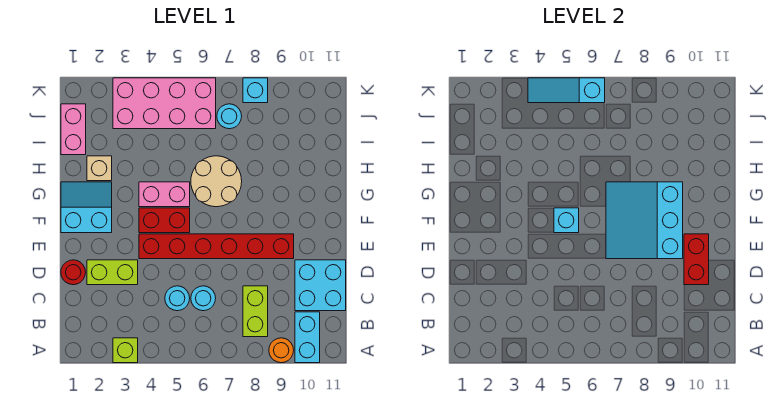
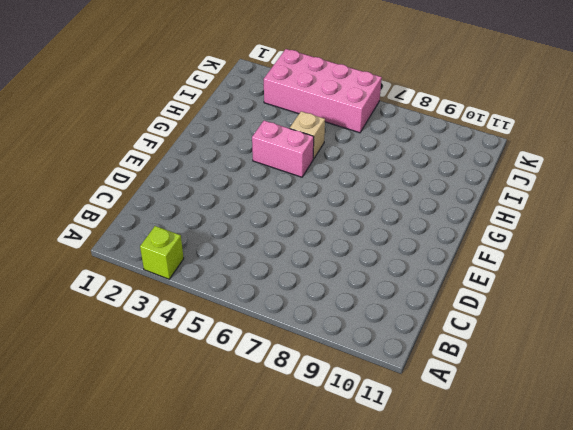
tan brick H5 level 1 -> tan brick H2 level 1
none -> orange round brick A9 level 1
none -> cyan brick A10:B10 level 1
none -> lime brick B8:C8 level 1

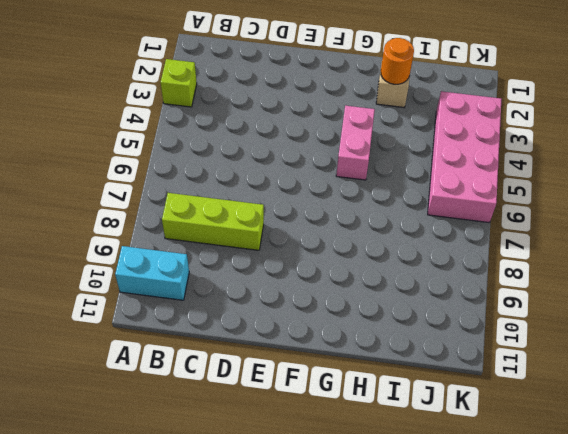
lime brick B8:D8 level 1 -> lime brick B8:C8 level 1
orange round brick H2 level 2 -> orange round brick A9 level 1
none -> cyan round brick C5 level 1
none -> cyan round brick C6 level 1
none -> cyan brick C10:D11 level 1

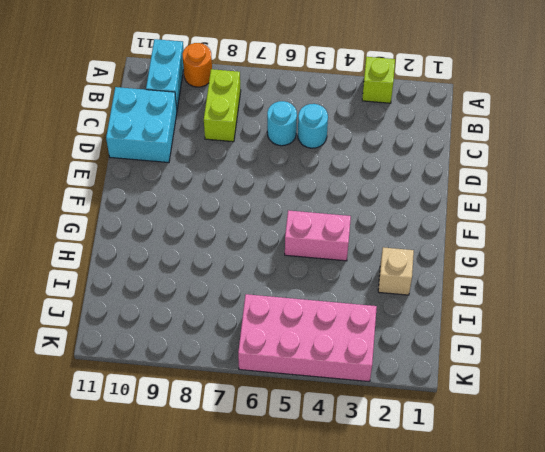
none -> red round brick D1 level 1
none -> lime brick D2:D3 level 1
none -> red brick E4:E9 level 1

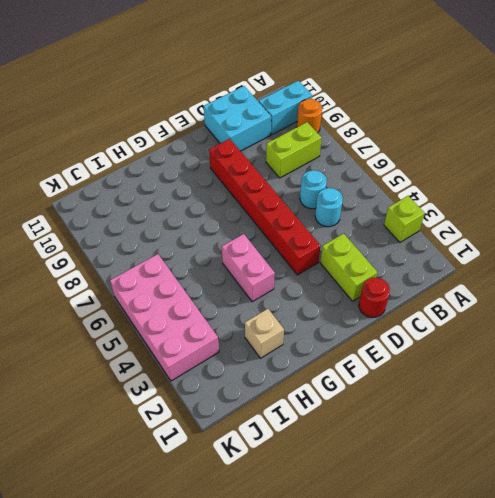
none -> cyan slope F1:G2 level 1 top F
none -> red brick F4:F5 level 1
none -> tan round brick G6:H7 level 1

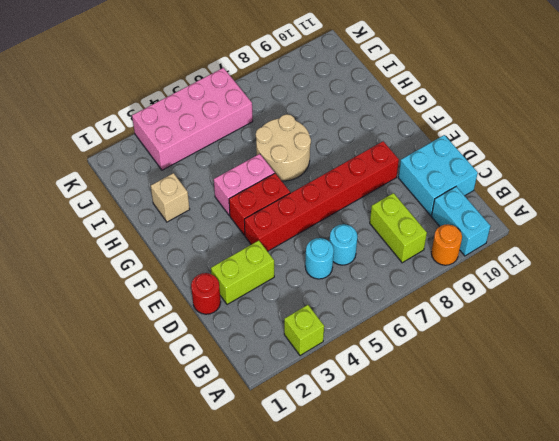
none -> cyan slope F1:G2 level 1 top F
none -> pink brick I1:J1 level 1
none -> cyan round brick J7 level 1

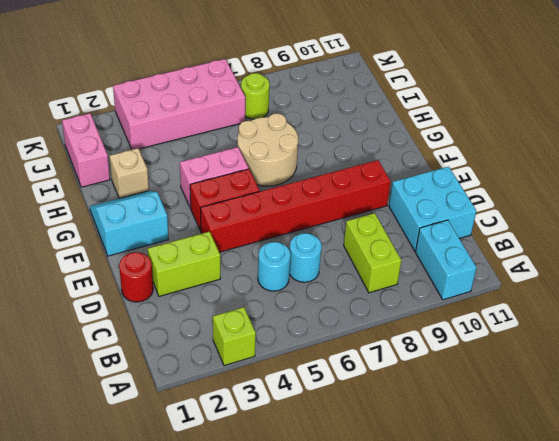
lime round brick J7 level 1 -> cyan round brick J7 level 1
none -> orange round brick A9 level 1
none -> cyan brick K8 level 1
none -> red brick D10:E10 level 2

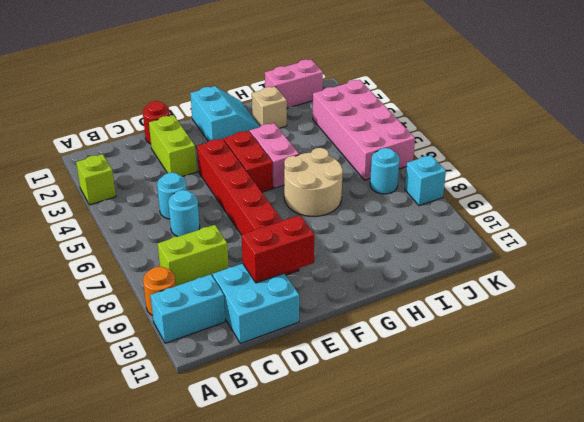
none -> cyan slope E7:G9 level 2 top 9
none -> cyan brick F5 level 2
none -> cyan slope K4:K6 level 2 top 6

